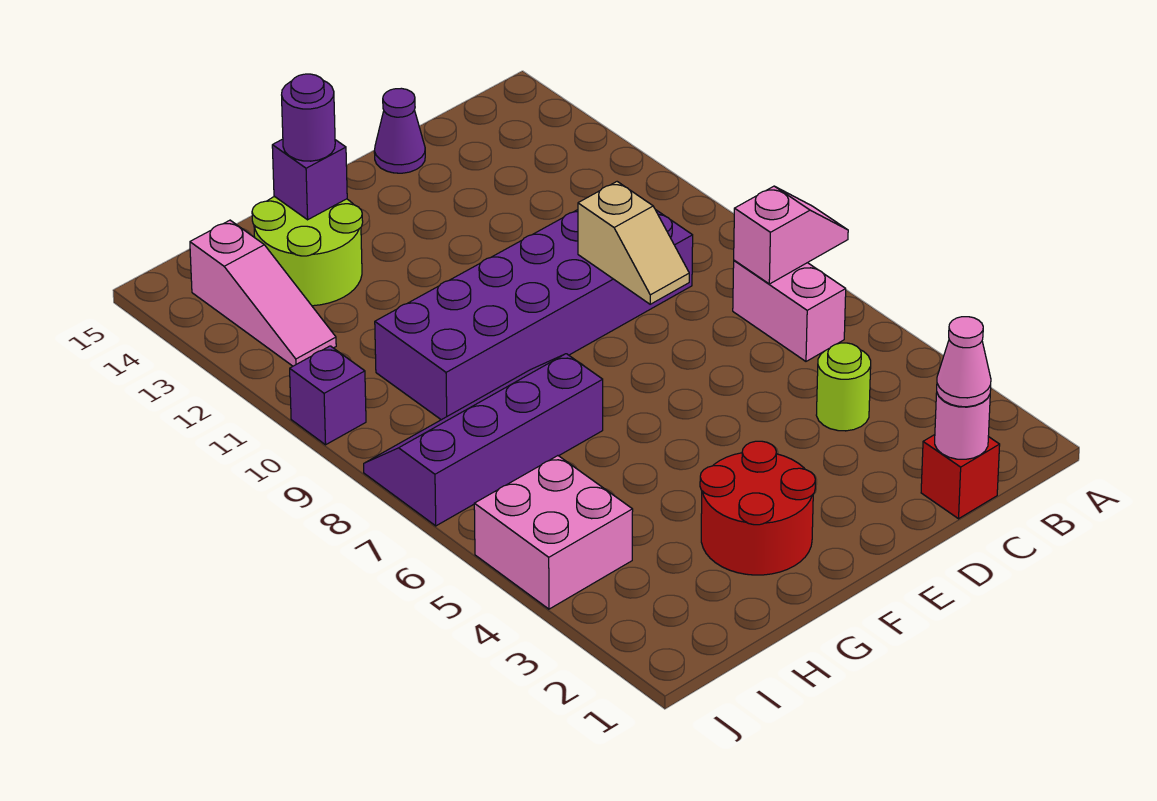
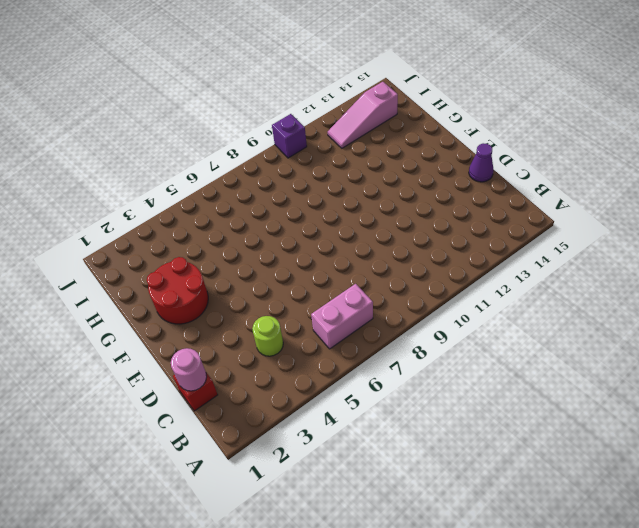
none -> purple brick C9:H10 level 1
none -> purple slope G7:J8 level 1 top 7
none -> lime round brick G13:H14 level 1

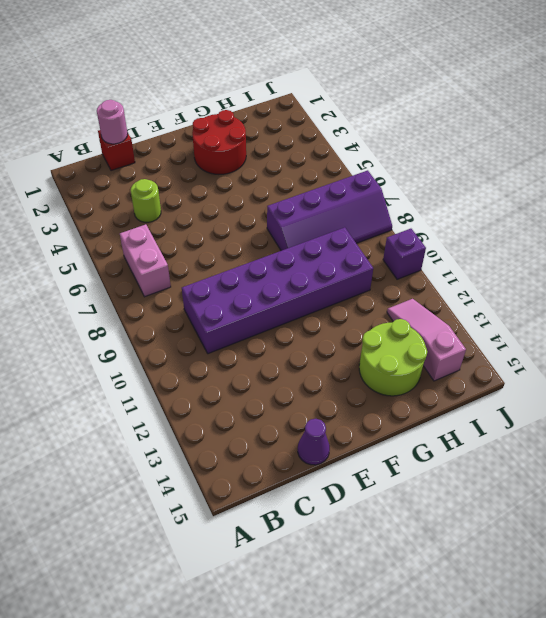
none -> pink brick I4:J5 level 1
none -> pink slope A7:B7 level 2 top B
none -> tan slope D8:D9 level 2 top 9

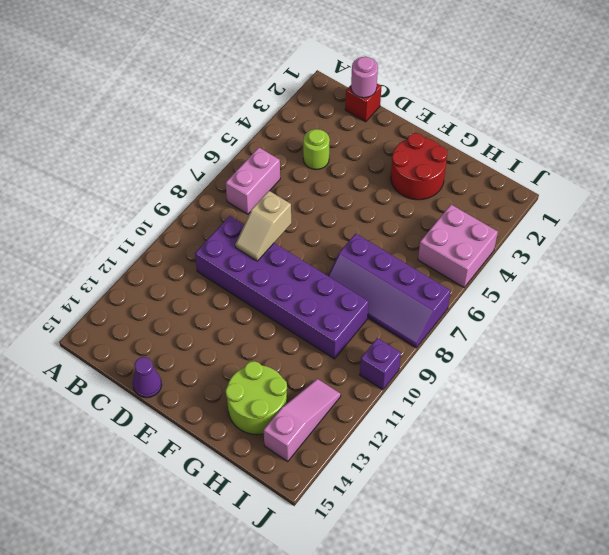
tan slope D8:D9 level 2 top 8 -> tan slope D8:D9 level 2 top 9
none -> pink slope A7:B7 level 2 top B
none -> purple brick G14 level 2
none -> pink cone C1 level 3

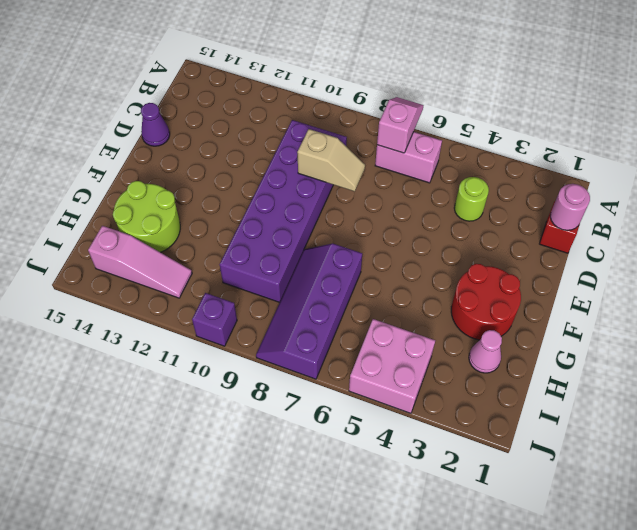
pink cone H2 level 1 -> pink cone C1 level 3
none -> purple brick G14 level 2
none -> purple round brick G14 level 3

